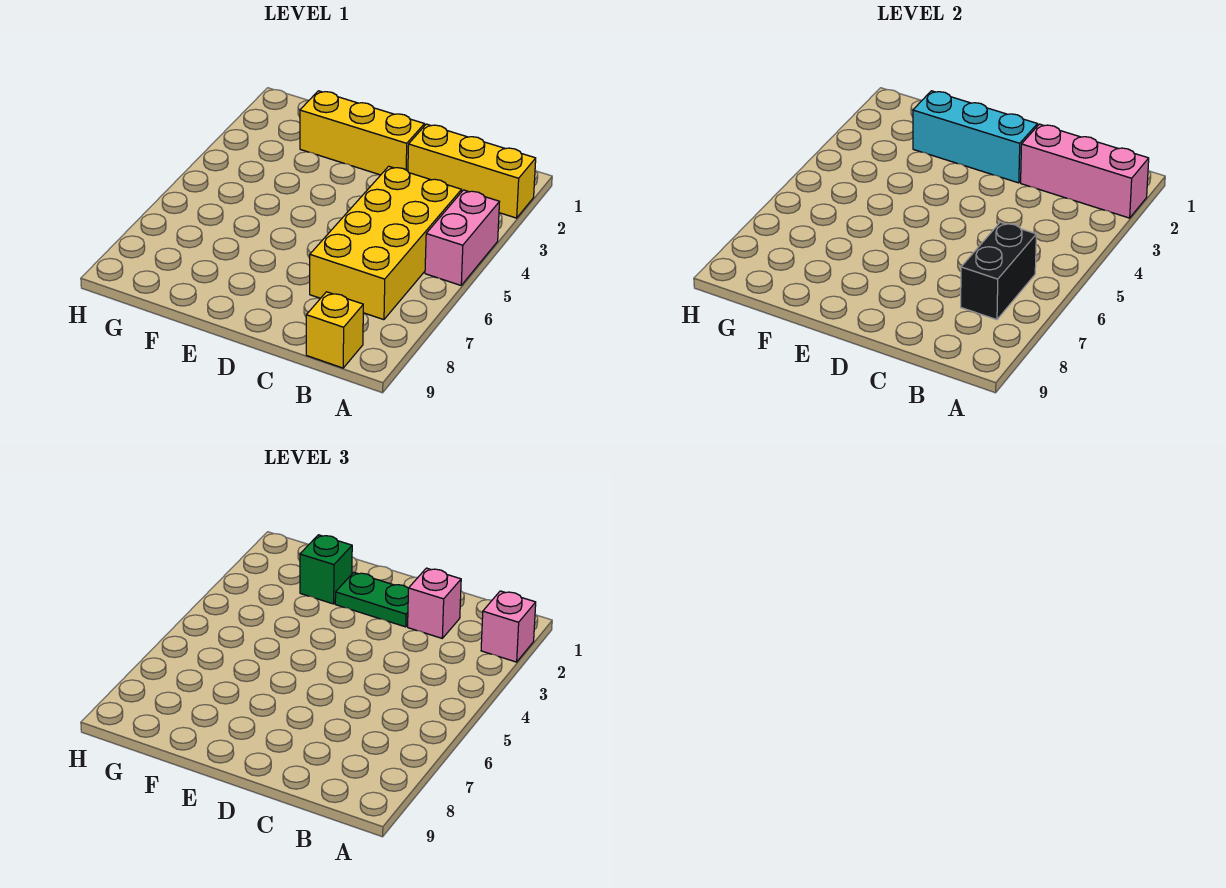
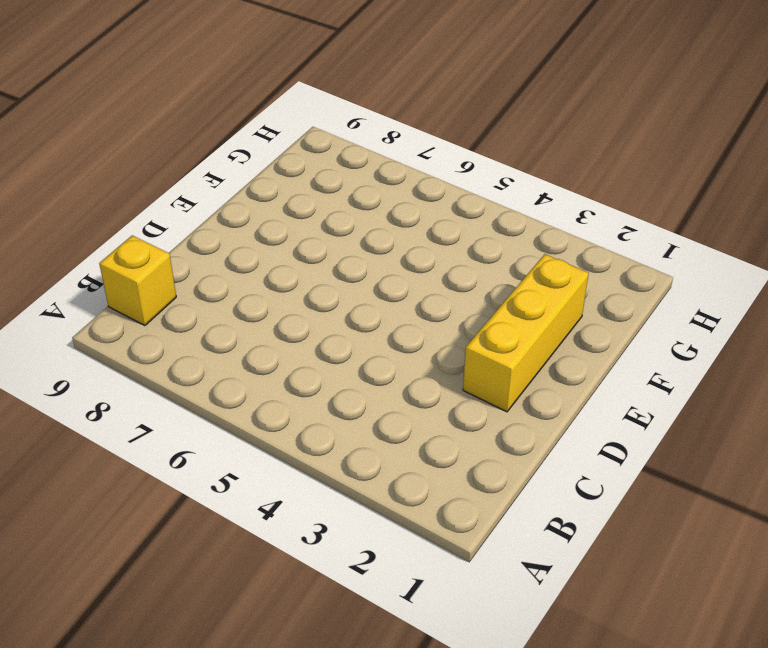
none -> yellow brick A2:C2 level 1
none -> pink brick A4:A5 level 1
none -> yellow brick B4:C7 level 1

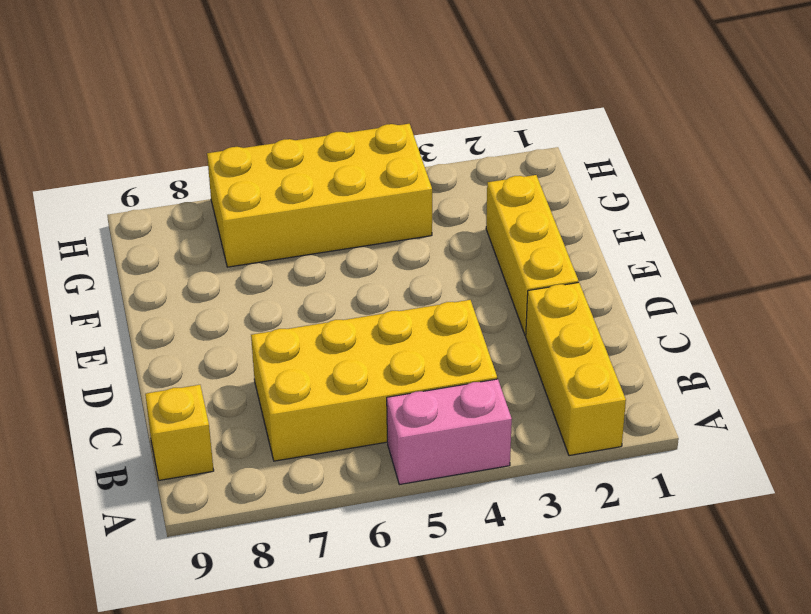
yellow brick G4:H7 level 1 -> none
none -> pink brick A2:C2 level 2
none -> black brick B6:B7 level 2
none -> cyan brick D2:F2 level 2

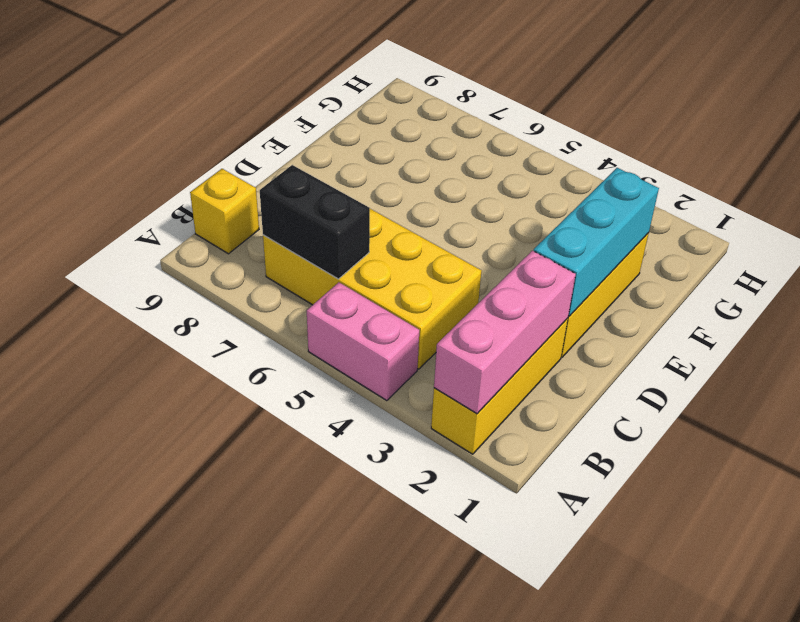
none -> pink brick A2 level 3
none -> pink brick C2 level 3
none -> green plate D2:E2 level 3

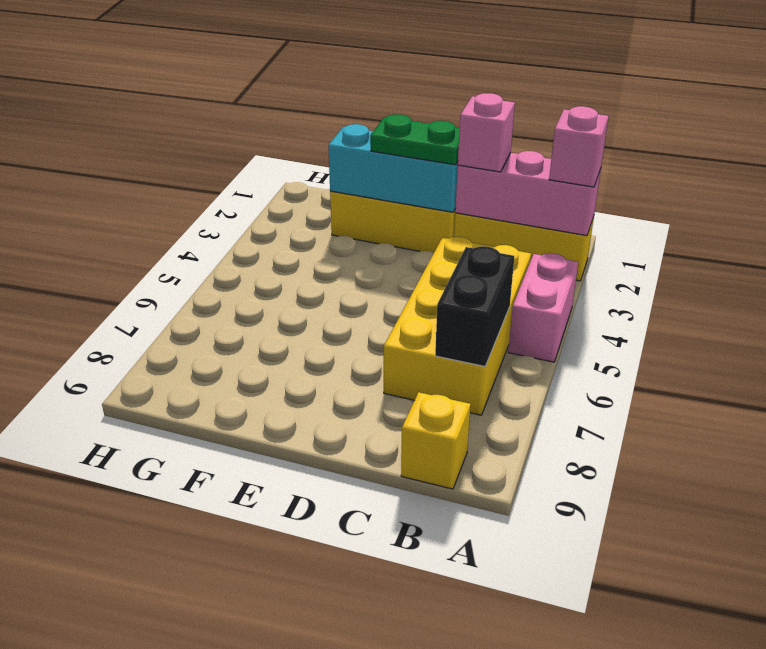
none -> green brick F2 level 3

